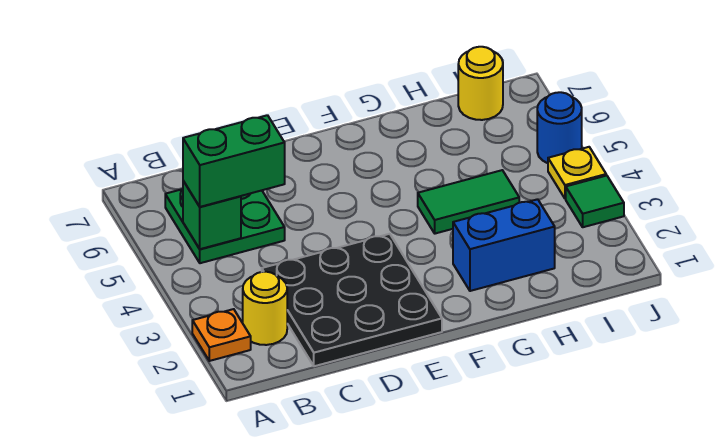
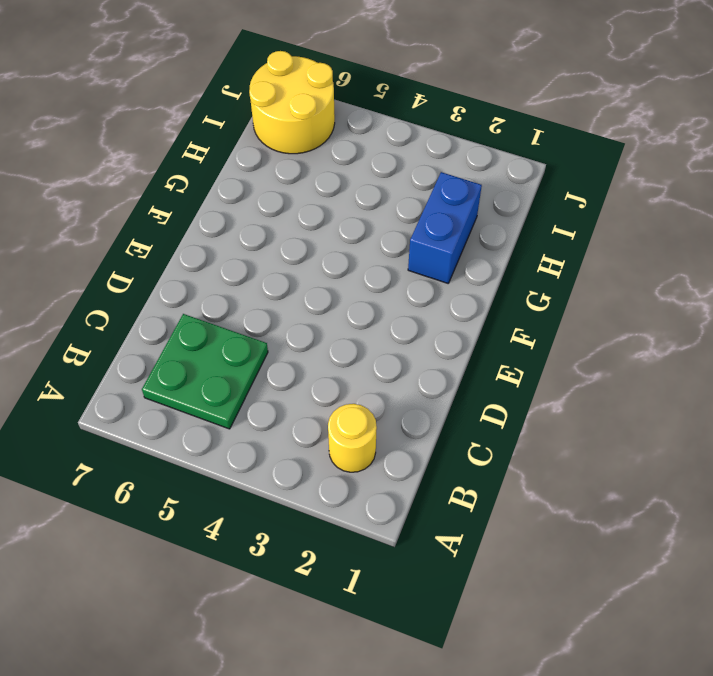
yellow round brick I6:J7 level 1 -> yellow round brick I7 level 1
none -> orange plate A2 level 1
none -> black plate C1:E3 level 1
none -> green tile G4:H4 level 1

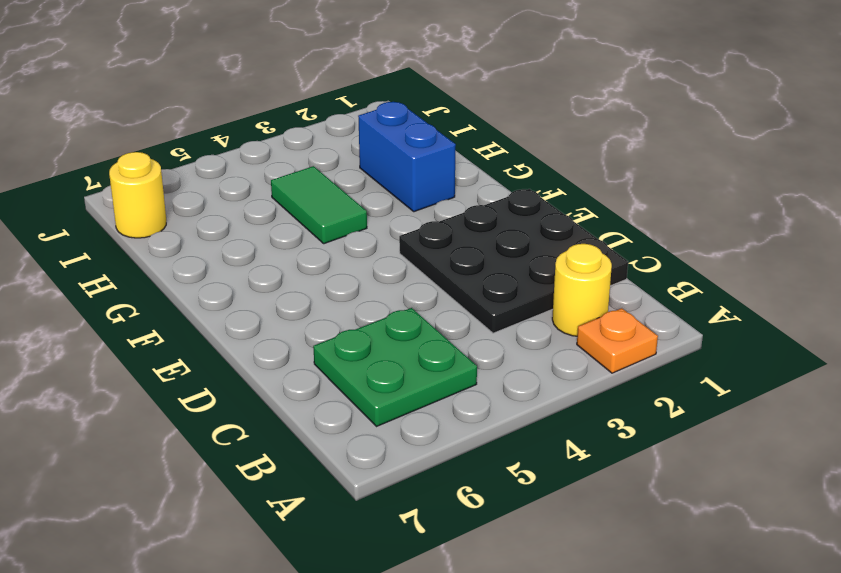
none -> green tile J3 level 1
none -> yellow plate J4 level 1
none -> blue round brick J5 level 1

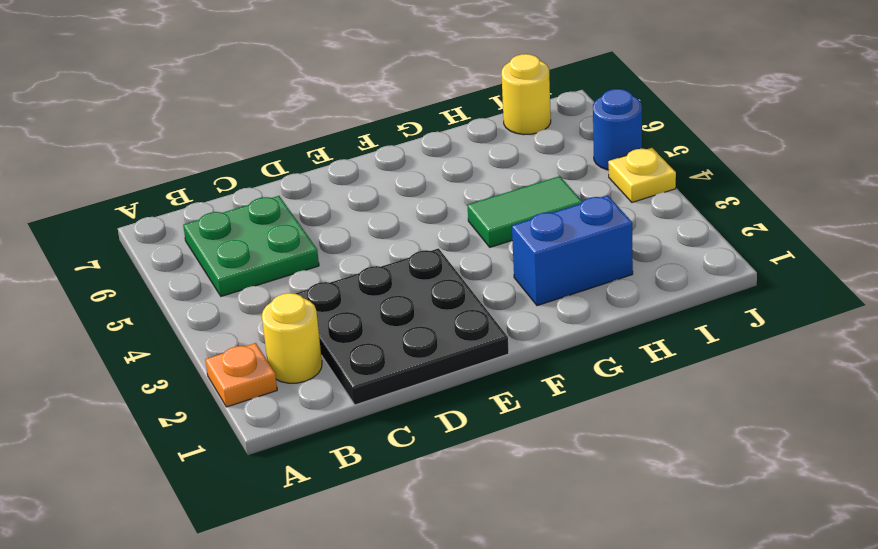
none -> green tile J3 level 1
none -> green brick B5 level 2
none -> green brick B5:C5 level 3

